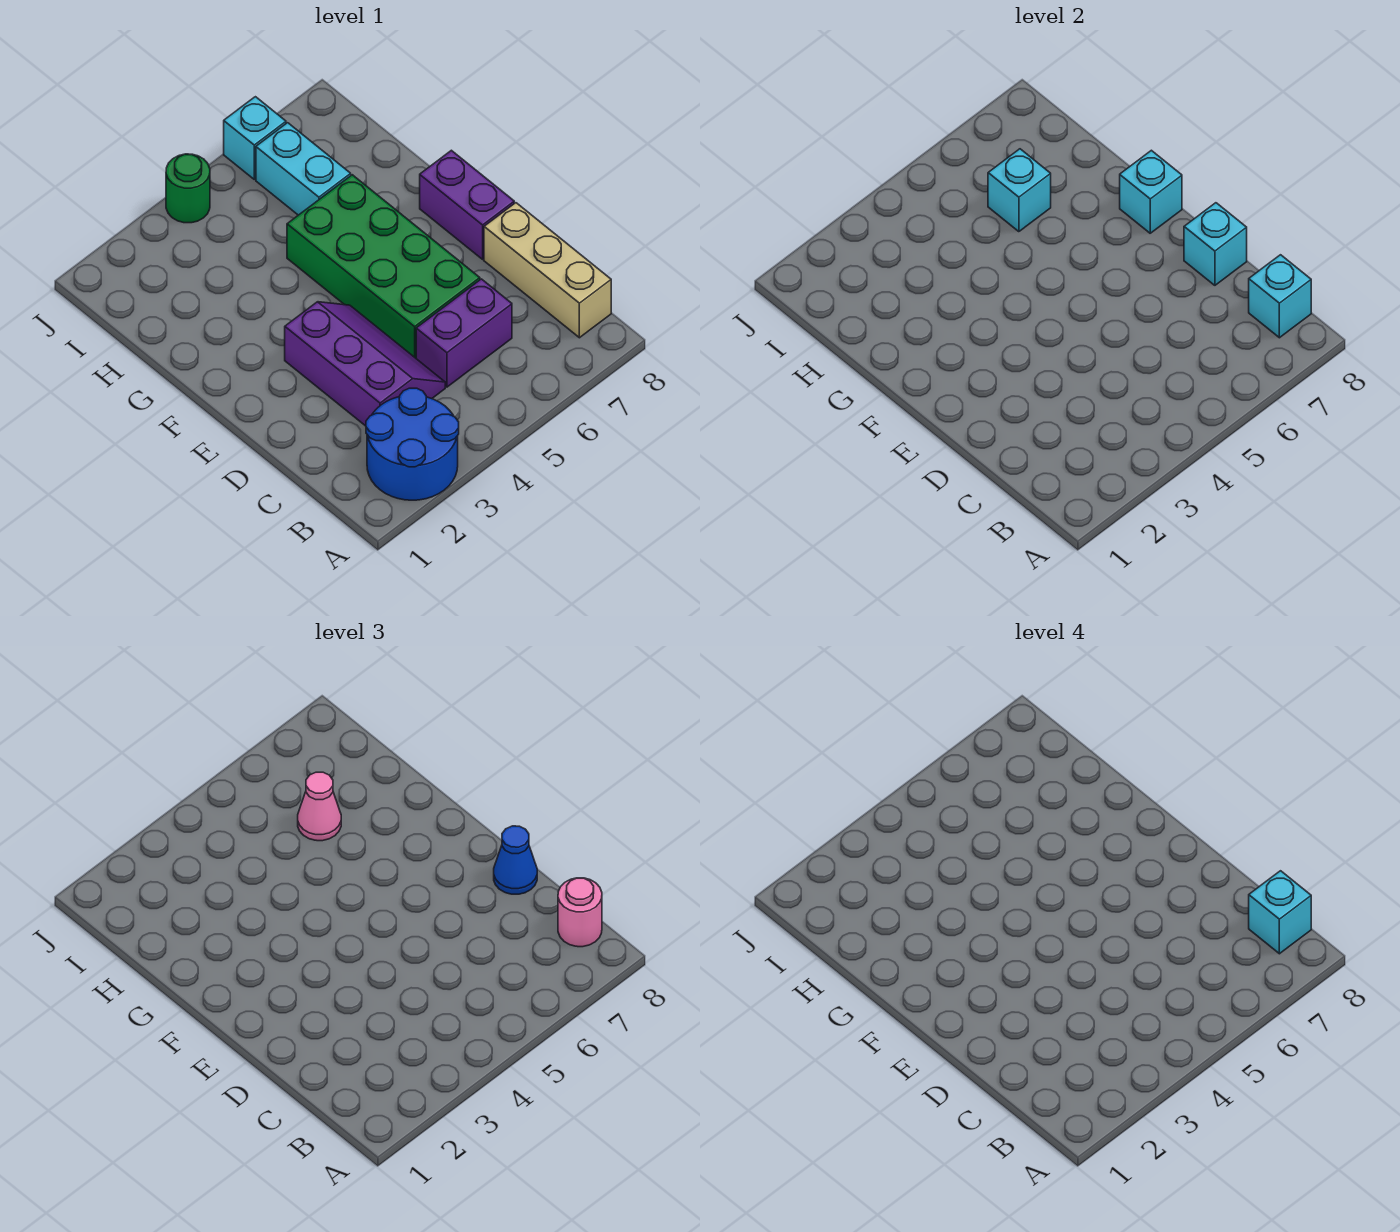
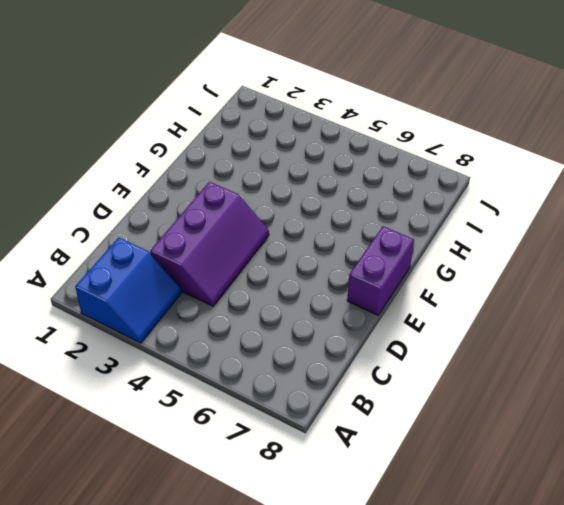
blue slope A2:B3 level 1 top 2 -> blue round brick A2:B3 level 1
none -> tan brick B8:D8 level 1
none -> purple brick C5:C6 level 1
none -> green brick D5:G6 level 1

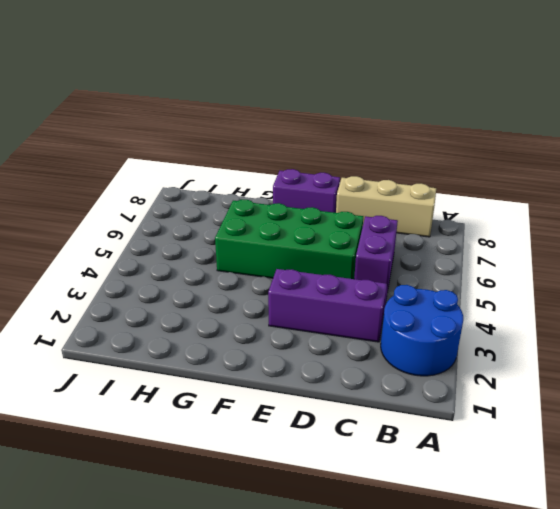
none -> cyan brick H6:I6 level 1
none -> green round brick J4 level 1
none -> cyan brick J6 level 1

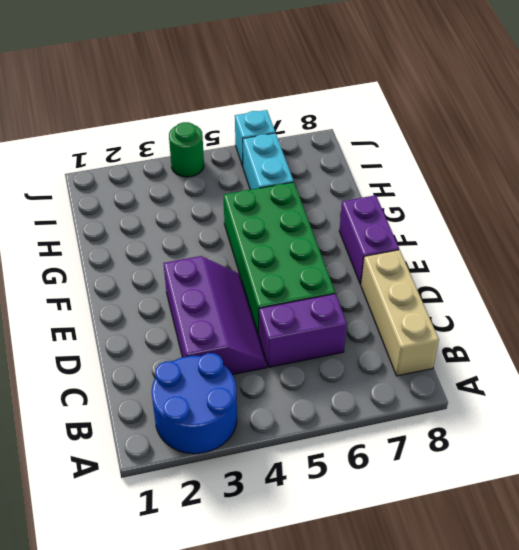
none -> cyan brick B8 level 2
none -> cyan brick D8 level 2
none -> cyan brick F8 level 2

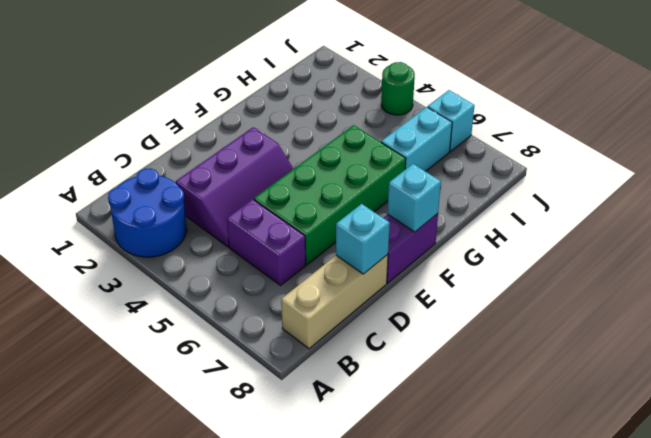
none -> cyan brick B8 level 2
none -> cyan brick H6 level 2
none -> pink round brick B8 level 3

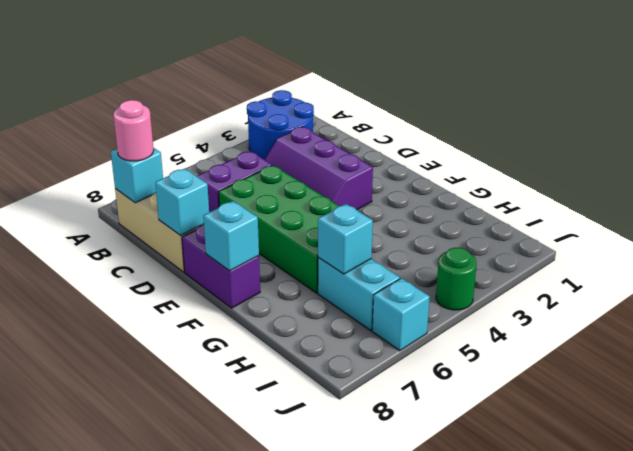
none -> blue cone D8 level 3
none -> pink cone H6 level 3
none -> cyan brick B8 level 4

